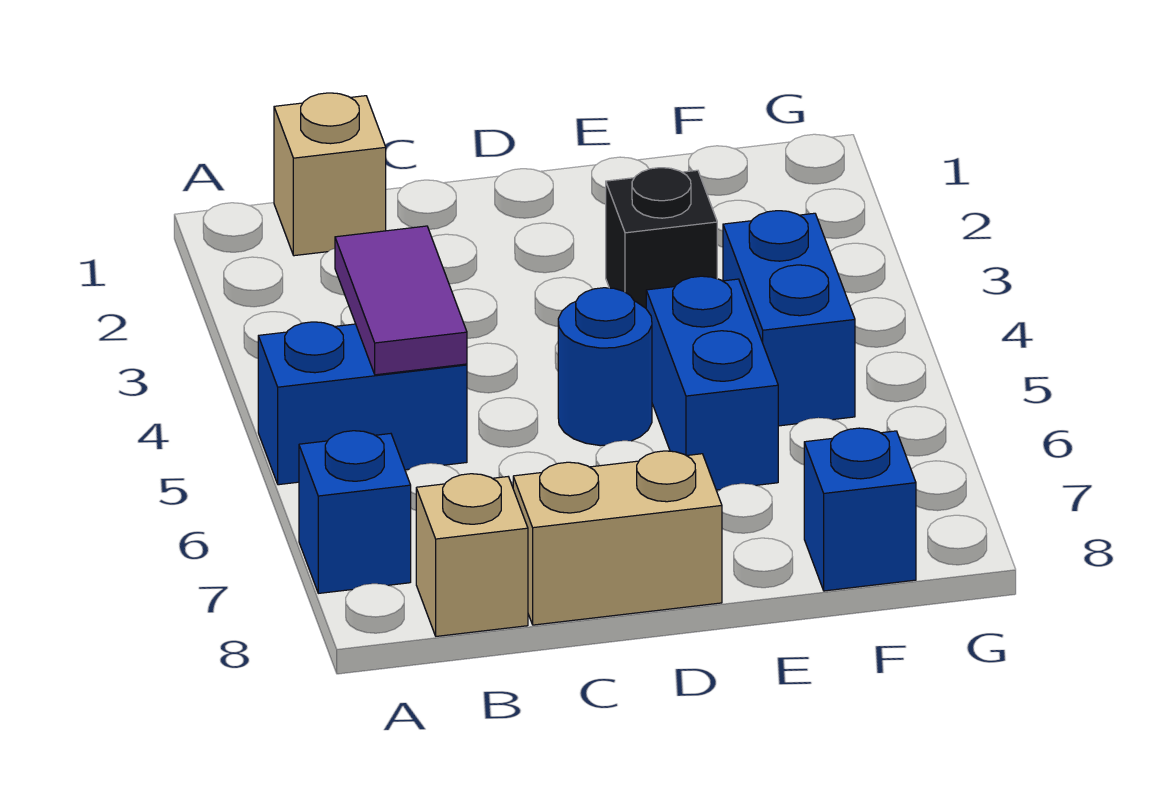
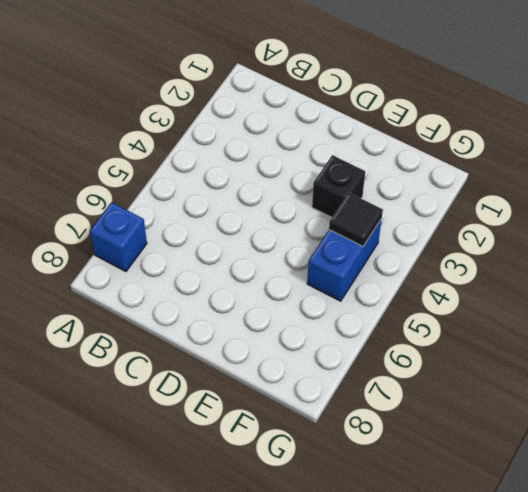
black tile F4 level 2 -> none
none -> blue brick A5:B5 level 1
none -> tan brick B1 level 1

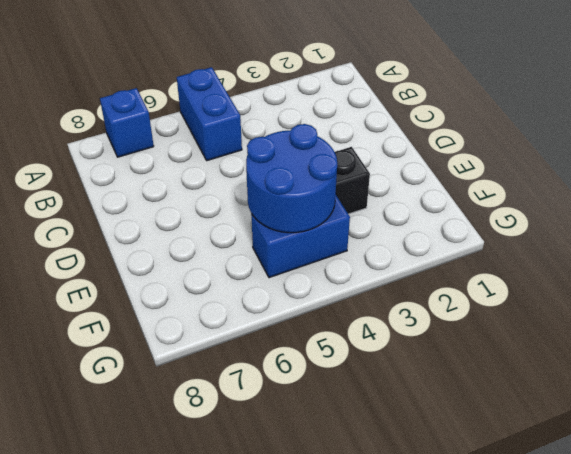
blue round brick E4:F5 level 2 -> none
none -> tan brick B1 level 1
none -> tan brick B8 level 1

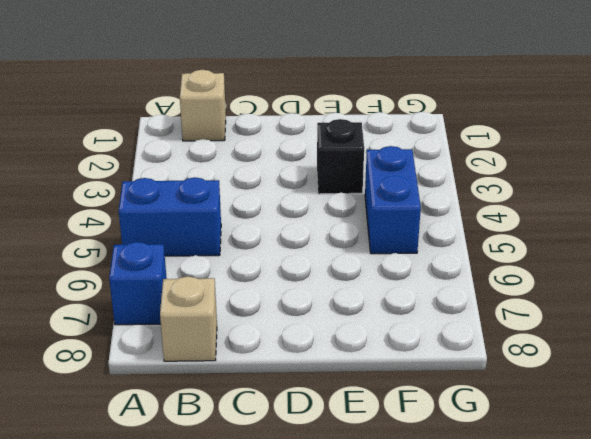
none -> tan brick C8:D8 level 1
none -> blue round brick D5 level 1

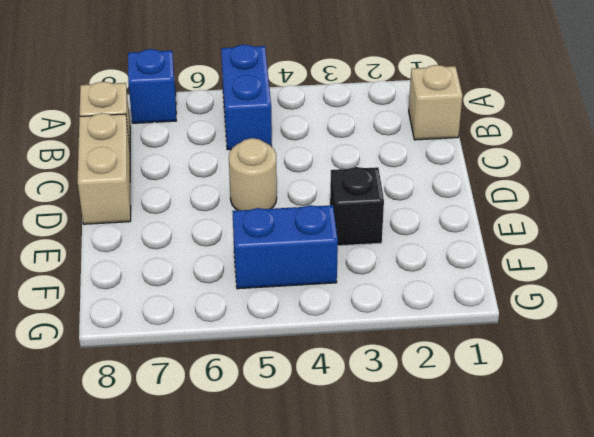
tan round brick D5 level 1 -> blue round brick D5 level 1
none -> blue brick E5:E6 level 1
none -> blue brick F8 level 1

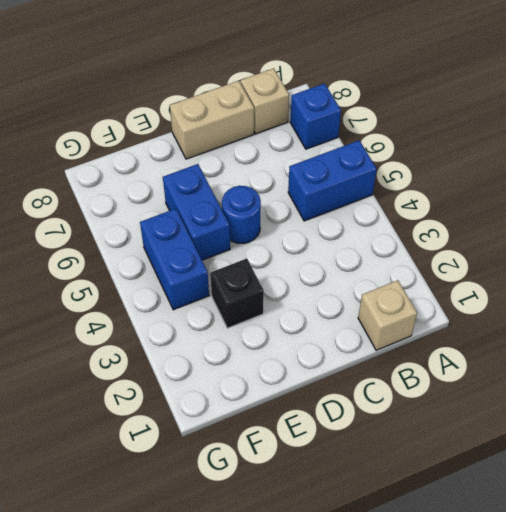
none -> blue brick F8 level 1
none -> purple tile B4:B5 level 2

